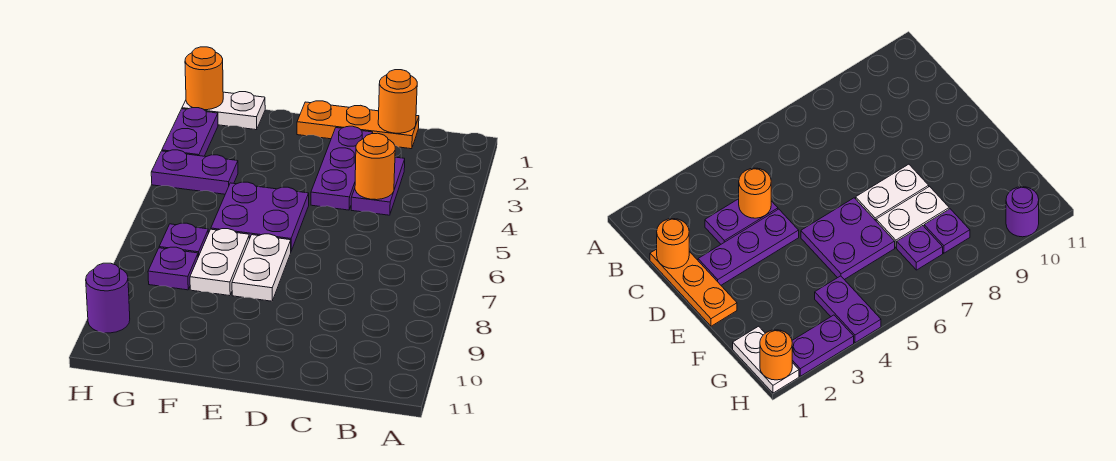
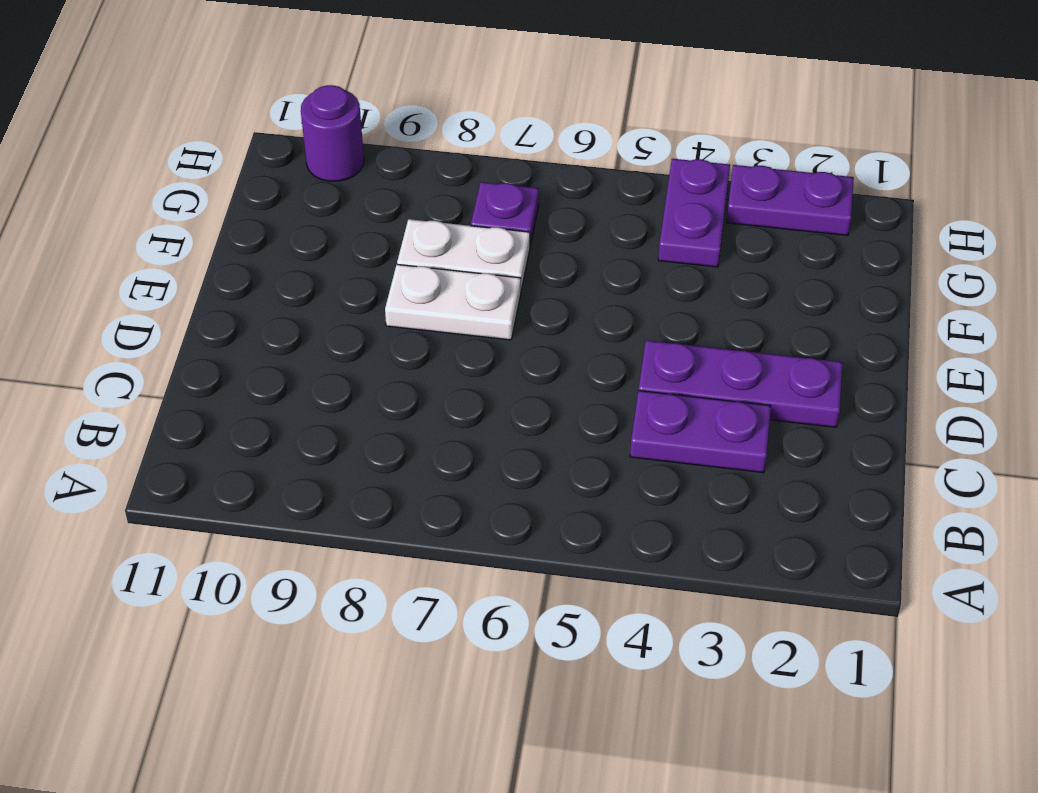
none -> orange plate C1:E1 level 1
none -> purple plate E5:F6 level 1
none -> white plate G1:H1 level 1

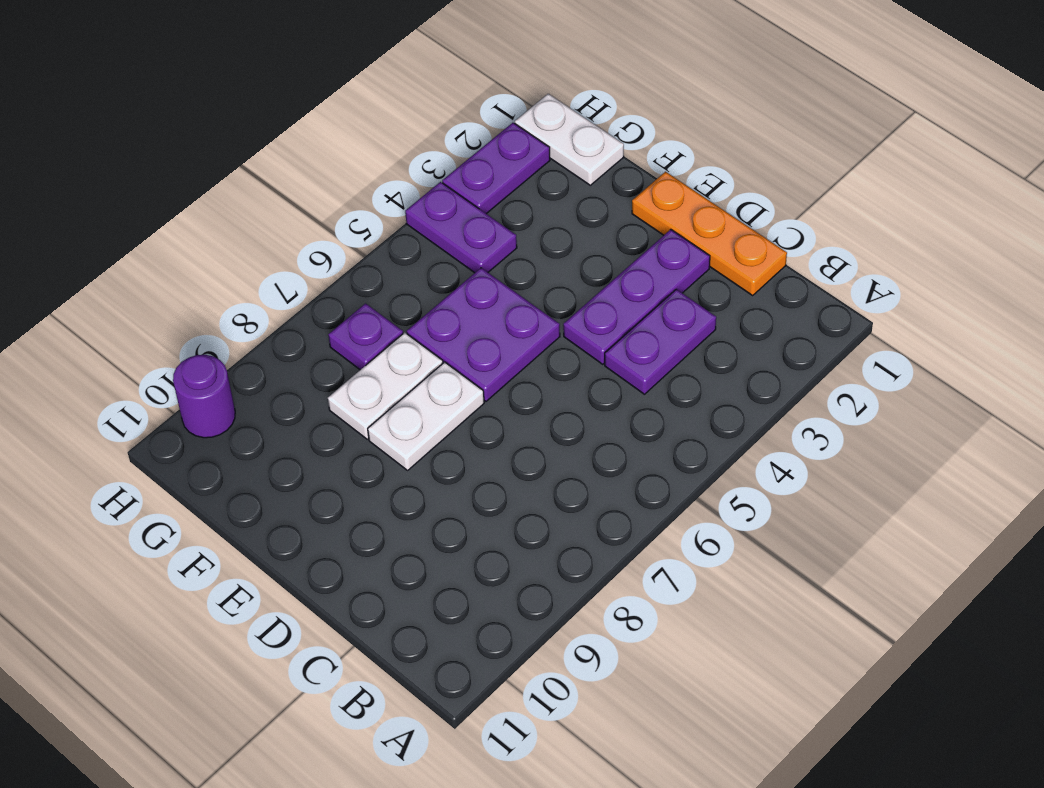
none -> purple plate G8 level 1
none -> orange round brick C1 level 2
none -> orange round brick C4 level 2

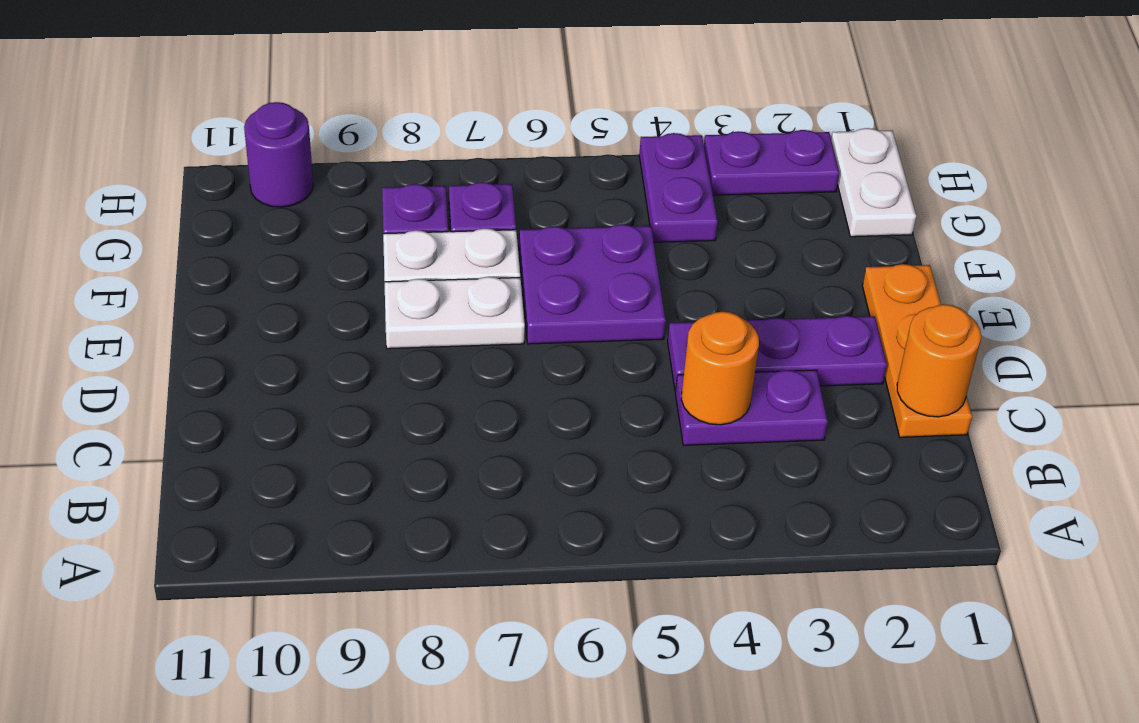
none -> orange round brick H1 level 2

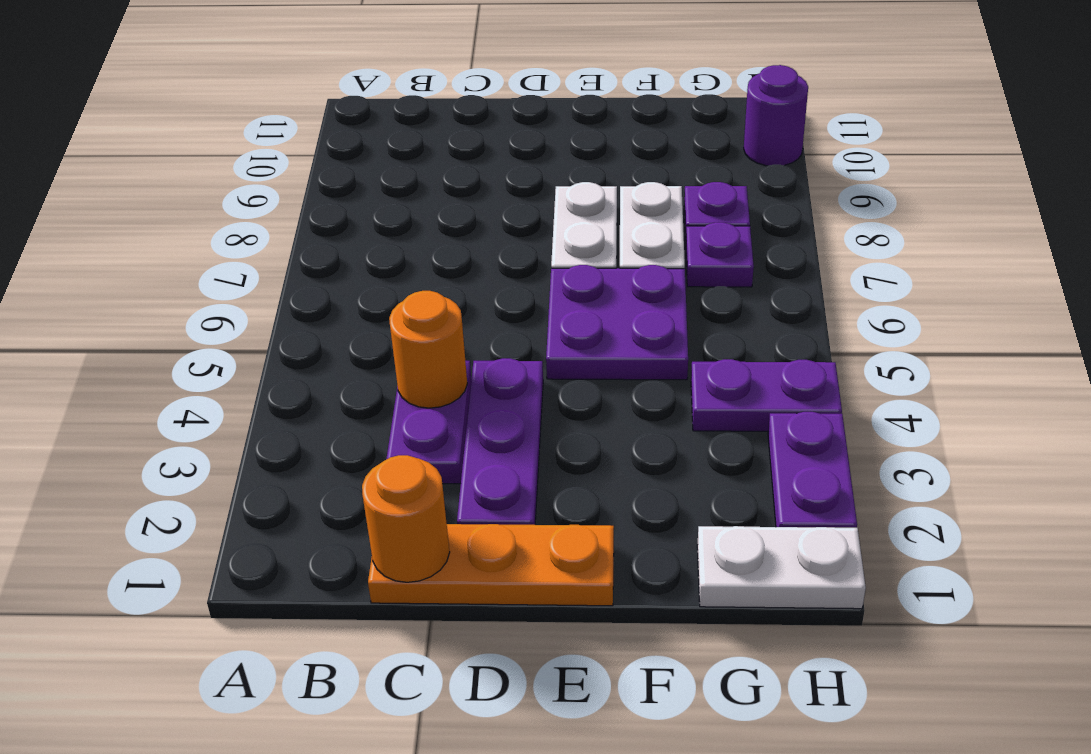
none -> orange round brick H1 level 2

